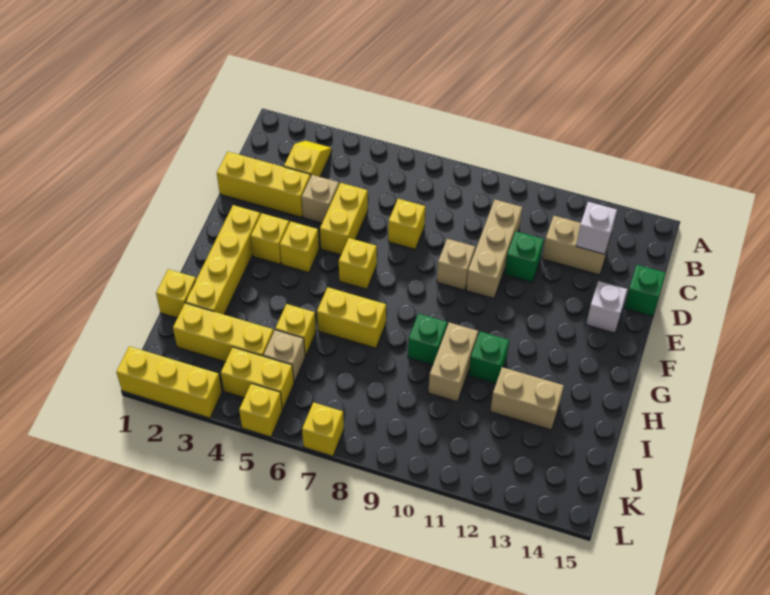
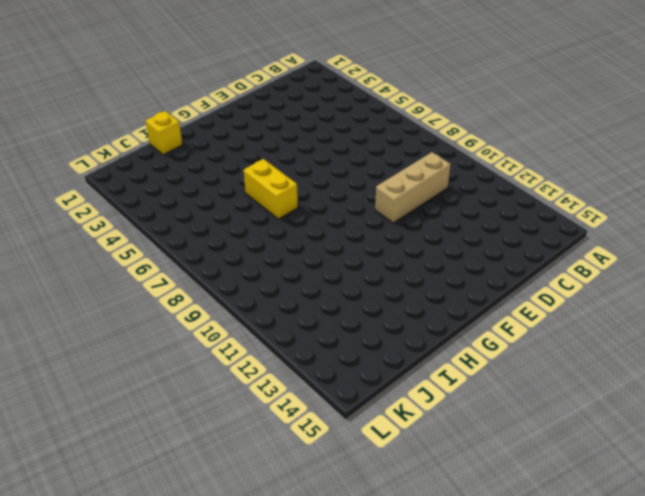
none -> yellow slope B3:C3 level 1 top C
none -> tan brick C12:C13 level 1
none -> yellow brick D1:D3 level 1

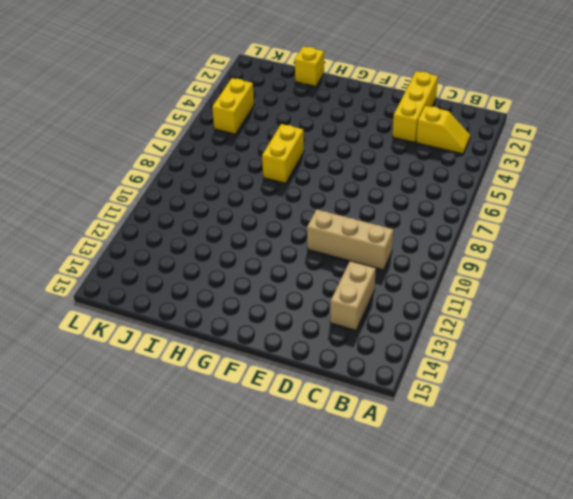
none -> tan brick D4 level 1
none -> yellow brick D5:E5 level 1
none -> yellow brick D7 level 1

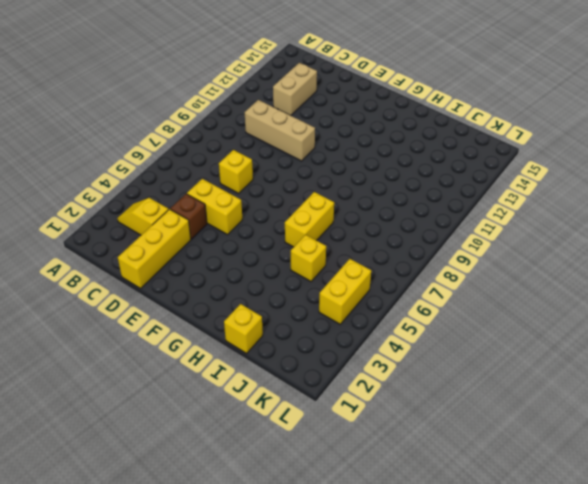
brown brick D4 level 1 -> tan brick D4 level 1
none -> green brick D11 level 1
none -> green brick D15 level 1
none -> tan brick E9 level 1

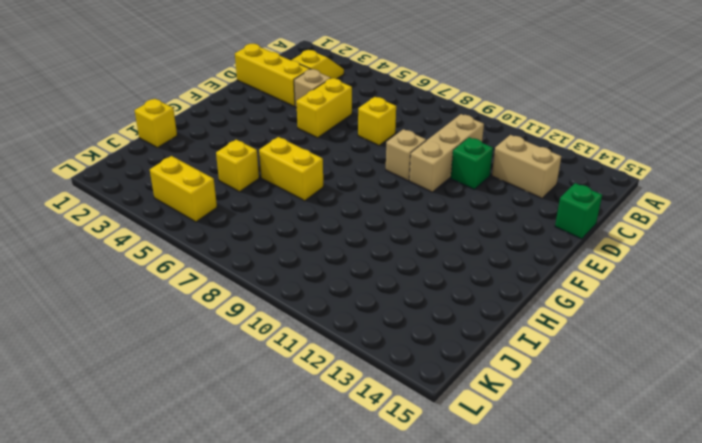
none -> white brick E14 level 1
none -> yellow brick F2:I2 level 1
none -> yellow brick F3 level 1

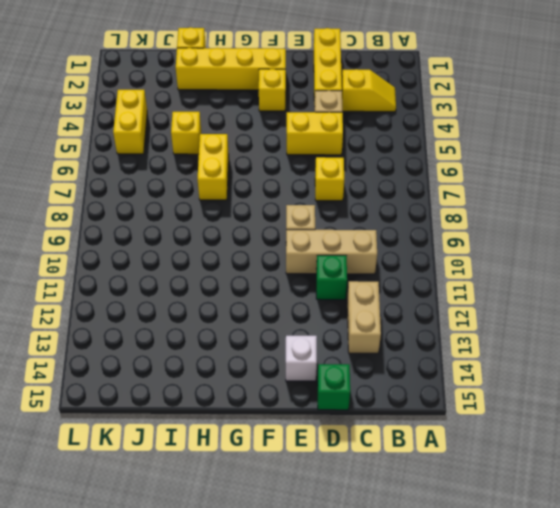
none -> yellow brick F4 level 1
none -> yellow brick F6 level 1
none -> green brick H9 level 1

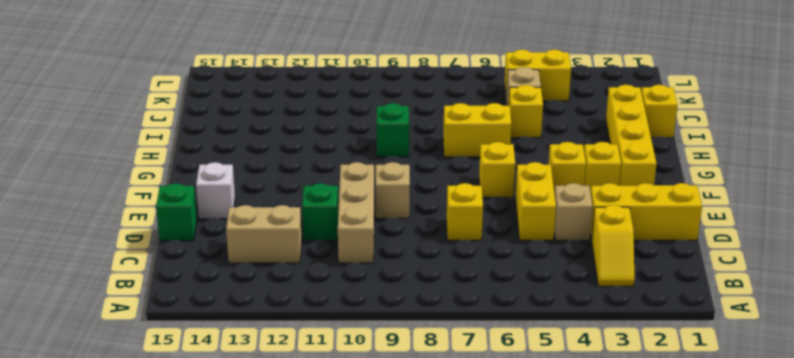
none -> tan brick H10:I10 level 1
none -> green brick H11 level 1
none -> tan brick I12:I13 level 1

